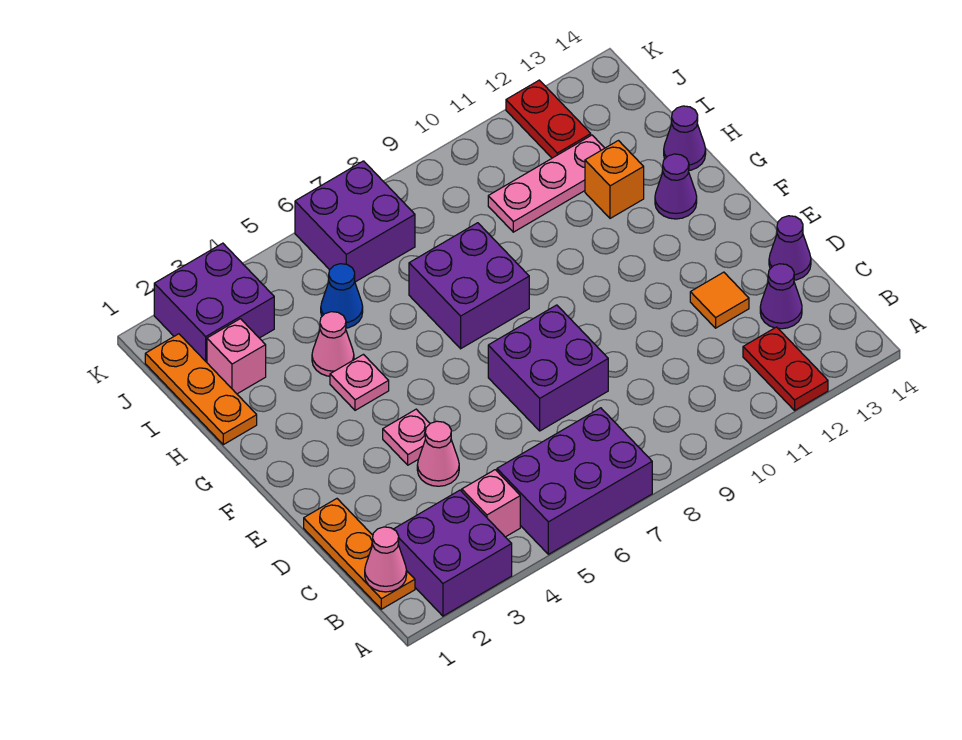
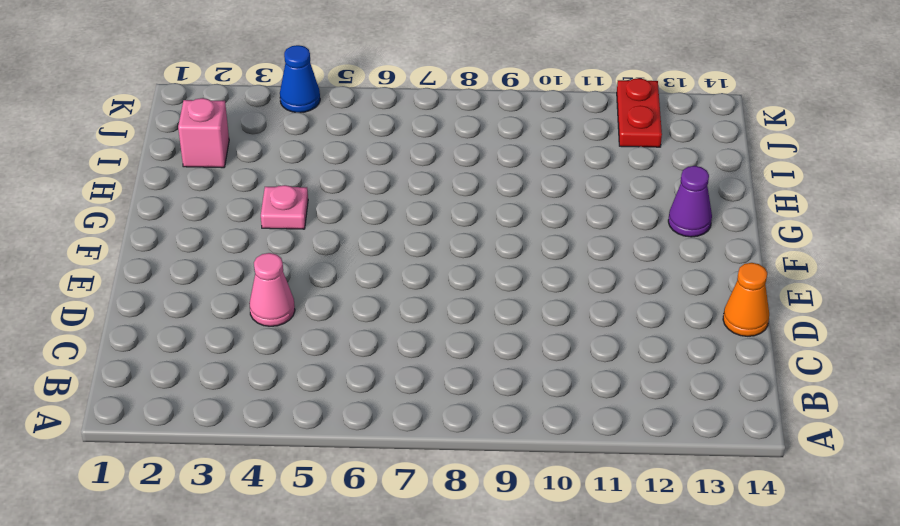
orange cone D14 level 1 -> purple cone D14 level 1
blue cone K4 level 1 -> blue cone I5 level 1
none -> purple brick A2:B3 level 1
none -> purple brick A5:B7 level 1
none -> red plate A12:B12 level 1

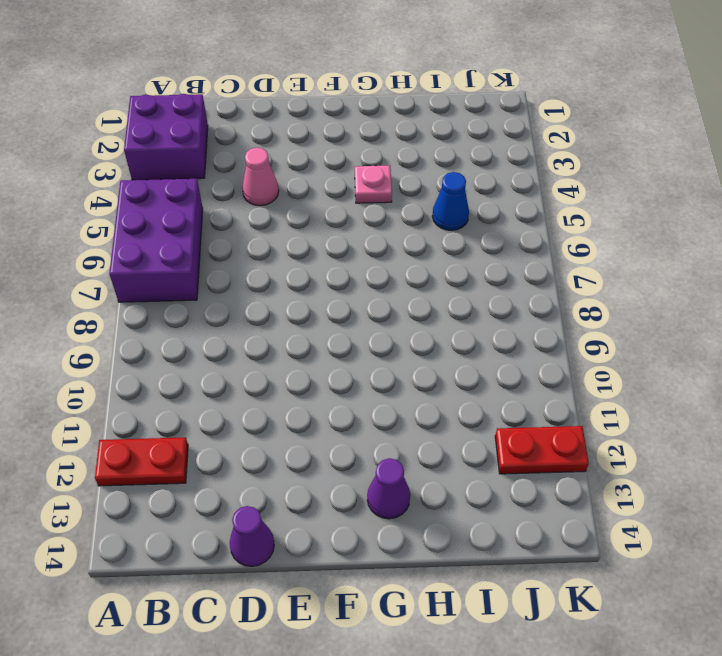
none -> orange plate B1:D1 level 1
none -> pink brick B4 level 1
none -> purple cone C13 level 1

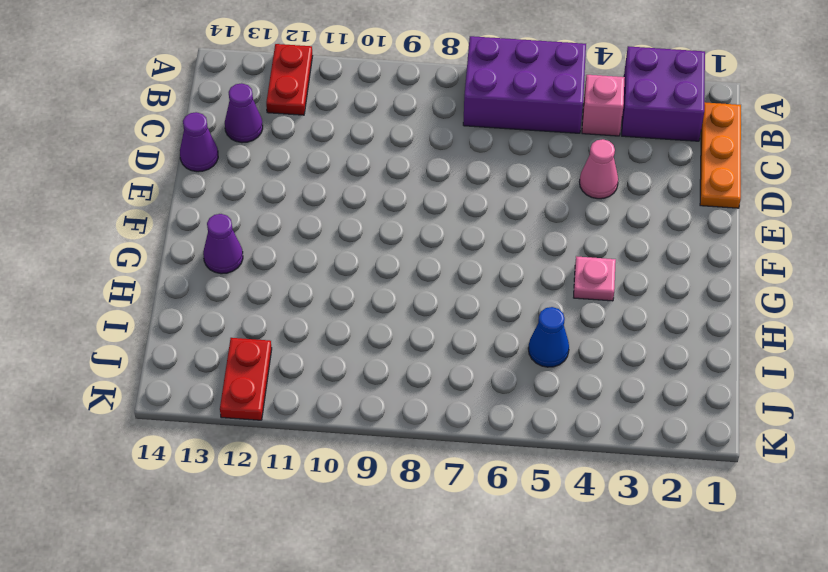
none -> purple brick D7:E8 level 1
none -> orange tile D12 level 1
none -> pink plate E4 level 1

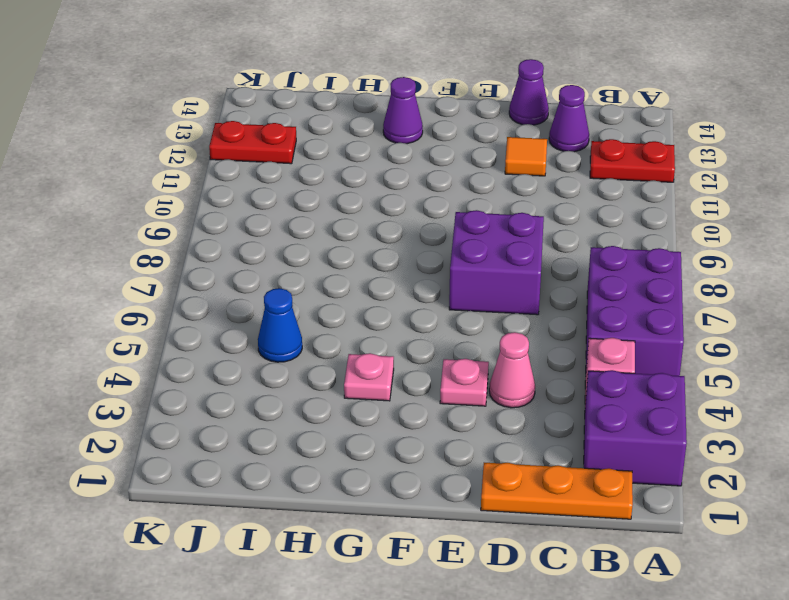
none -> purple brick G7:H8 level 1
none -> orange plate H1:J1 level 1
none -> pink cone H4 level 1

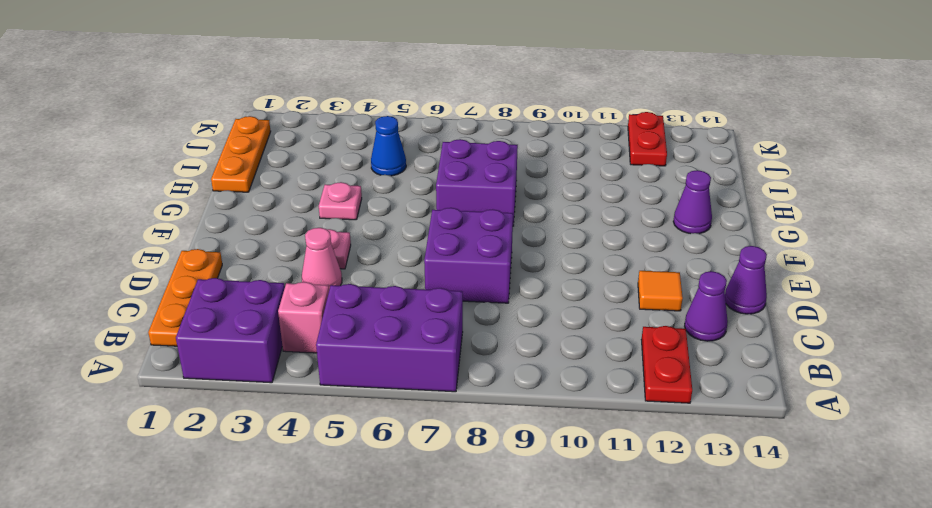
none -> pink cone H4 level 1
none -> orange brick H12 level 1
none -> purple cone H14 level 1

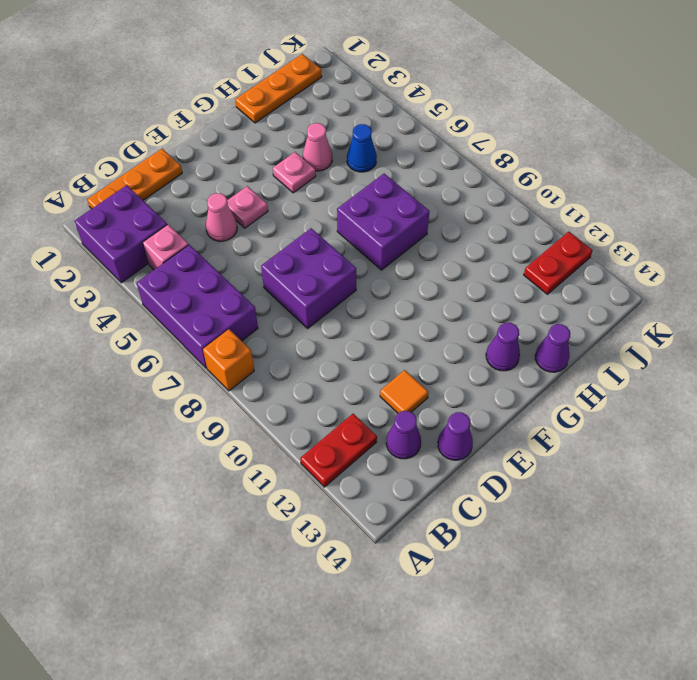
orange brick A8 level 1 -> orange brick H12 level 1
none -> pink brick I2 level 1
none -> pink plate I10:I12 level 1
none -> purple brick J2:K3 level 1

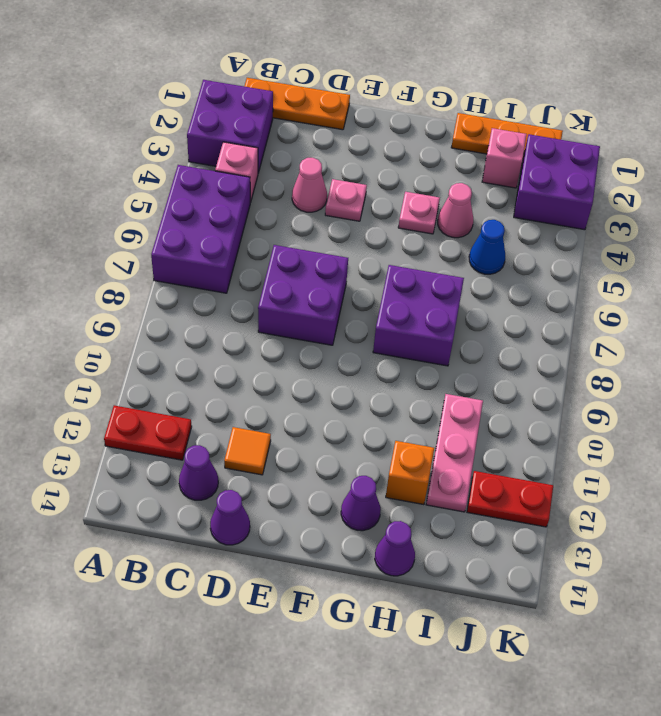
none -> purple brick J6:K7 level 1
none -> pink cone B1 level 2

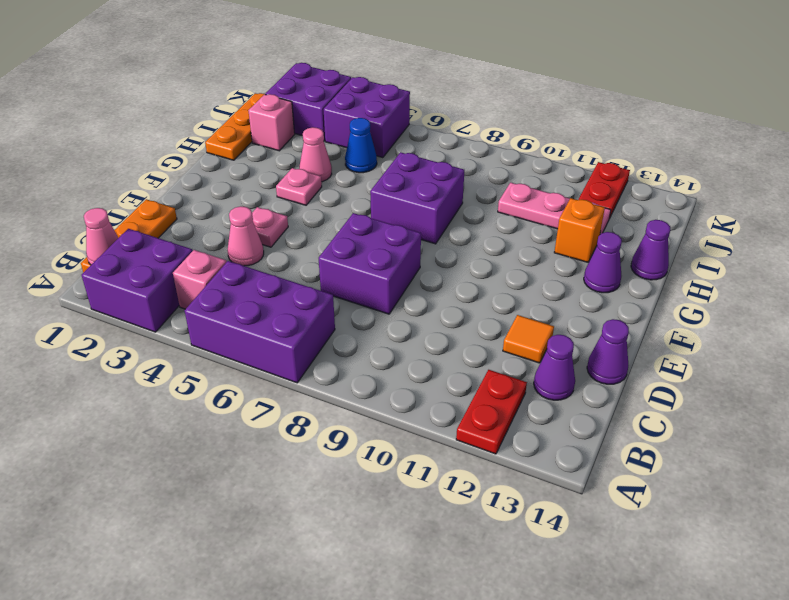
purple brick J4:K5 level 1 -> purple brick J6:K7 level 1

